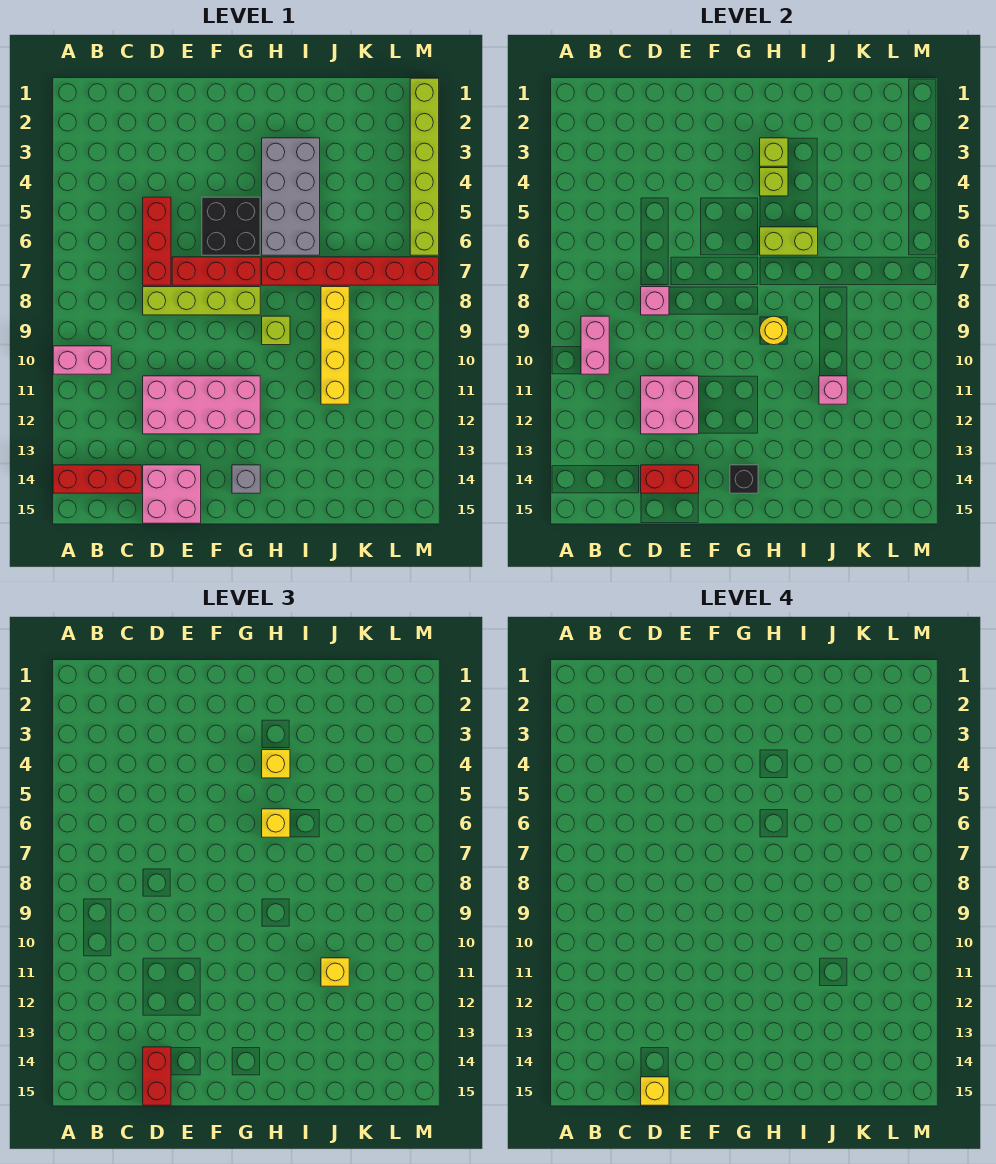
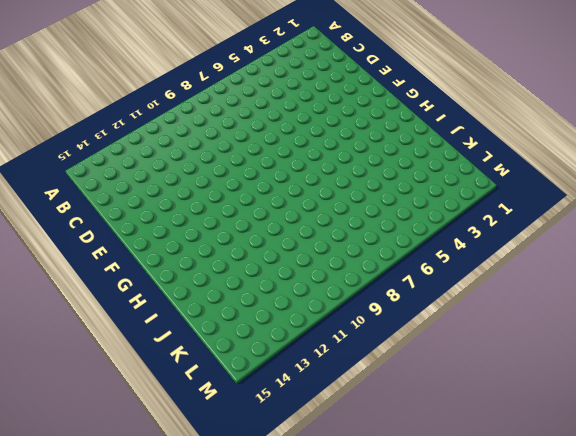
none -> pink brick A10:B10 level 1
none -> red brick A14:C14 level 1
none -> red brick D5:D7 level 1

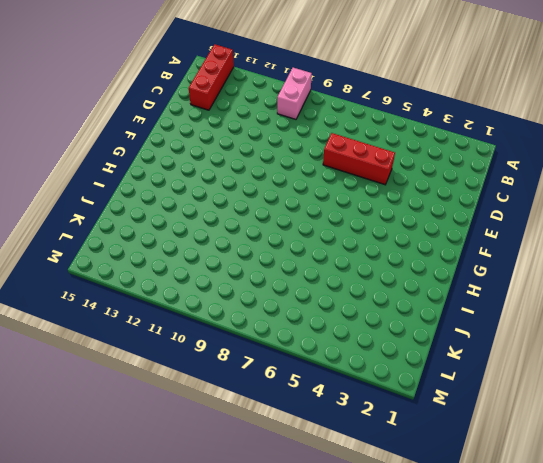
none -> lime brick D8:G8 level 1
none -> pink brick D11:G12 level 1
none -> pink brick D14:E15 level 1

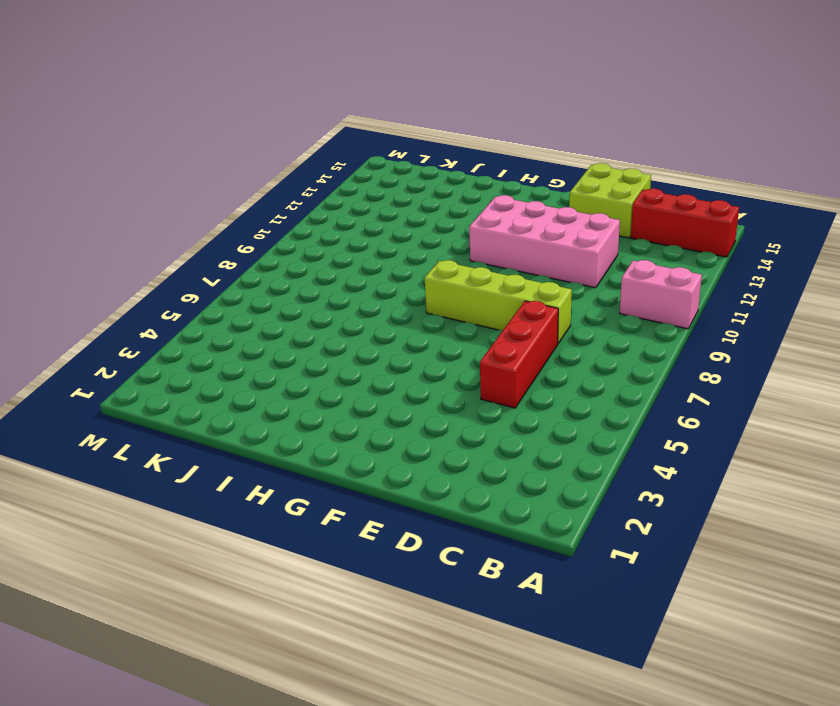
lime brick D14:E15 level 1 -> pink brick D14:E15 level 1
none -> red brick E7:G7 level 1
none -> black brick F5:G6 level 1
none -> grey brick G14 level 1

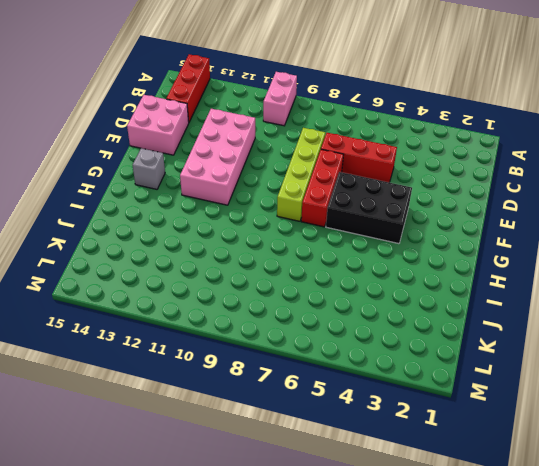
black brick F4:G6 level 1 -> black brick F5:G6 level 1
none -> grey brick H3:I6 level 1
none -> red brick H7:M7 level 1
none -> lime brick H9 level 1

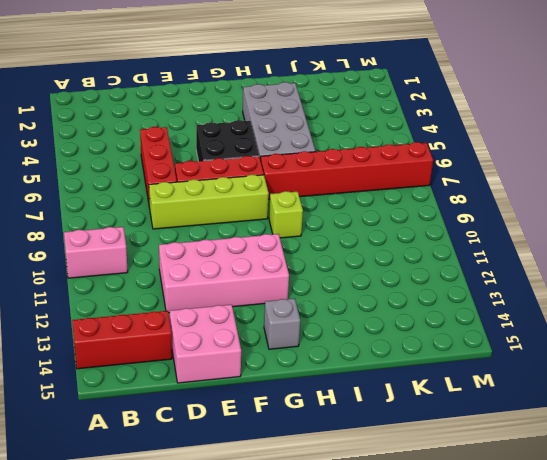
none -> yellow brick J8:J11 level 1
none -> lime brick M1:M6 level 1
none -> pink brick B9:B10 level 2

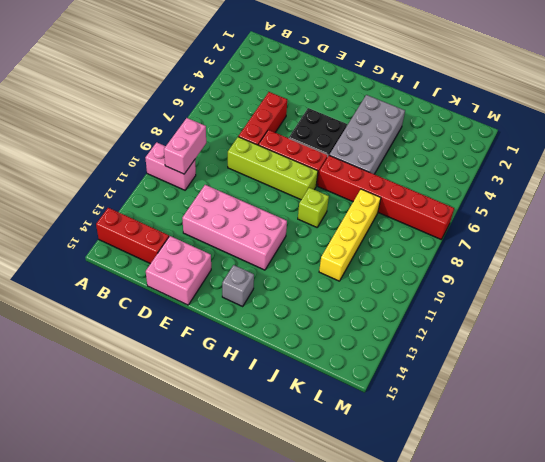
none -> lime brick M1:M6 level 1
none -> pink brick D8 level 2
none -> pink brick D11:E12 level 2

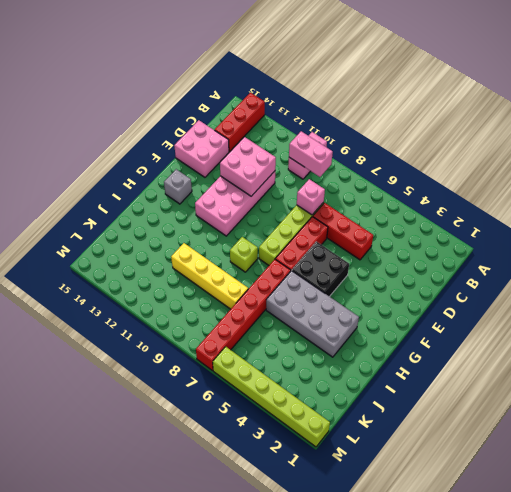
none -> red brick D14:E14 level 2
none -> black brick G14 level 2
none -> lime brick H3 level 2

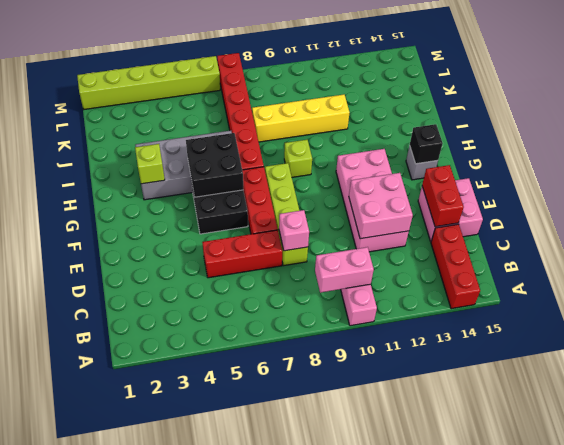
black brick G5:H6 level 2 -> lime brick H6:I6 level 2
none -> lime brick H4 level 2
none -> yellow round brick H9 level 2
none -> pink brick J11 level 2

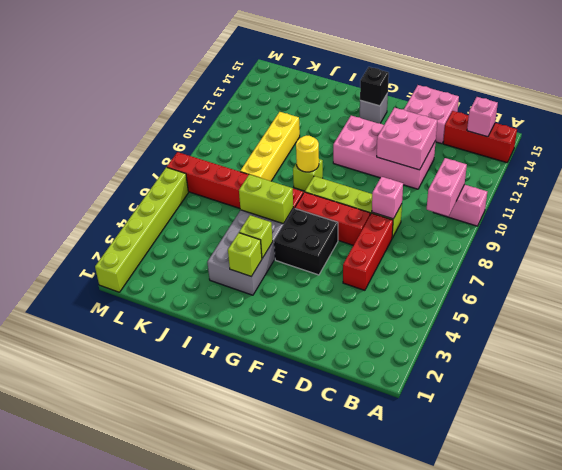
pink brick B14 level 2 -> pink brick J11 level 2
none -> red brick D14:E14 level 2
none -> red brick D14:D15 level 3
none -> yellow brick H4 level 3

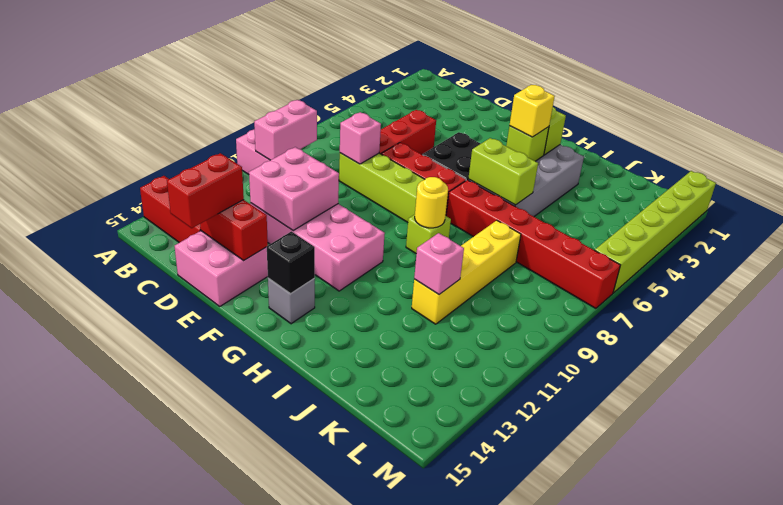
none -> yellow brick H6 level 3
none -> yellow brick J11 level 3
none -> yellow brick D15 level 4

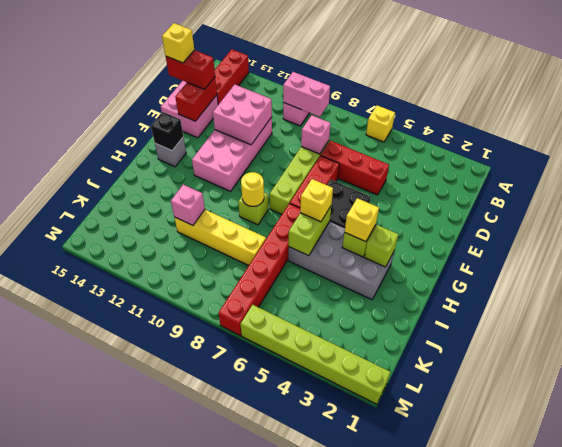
yellow brick A6 level 1 -> yellow brick J11 level 3

